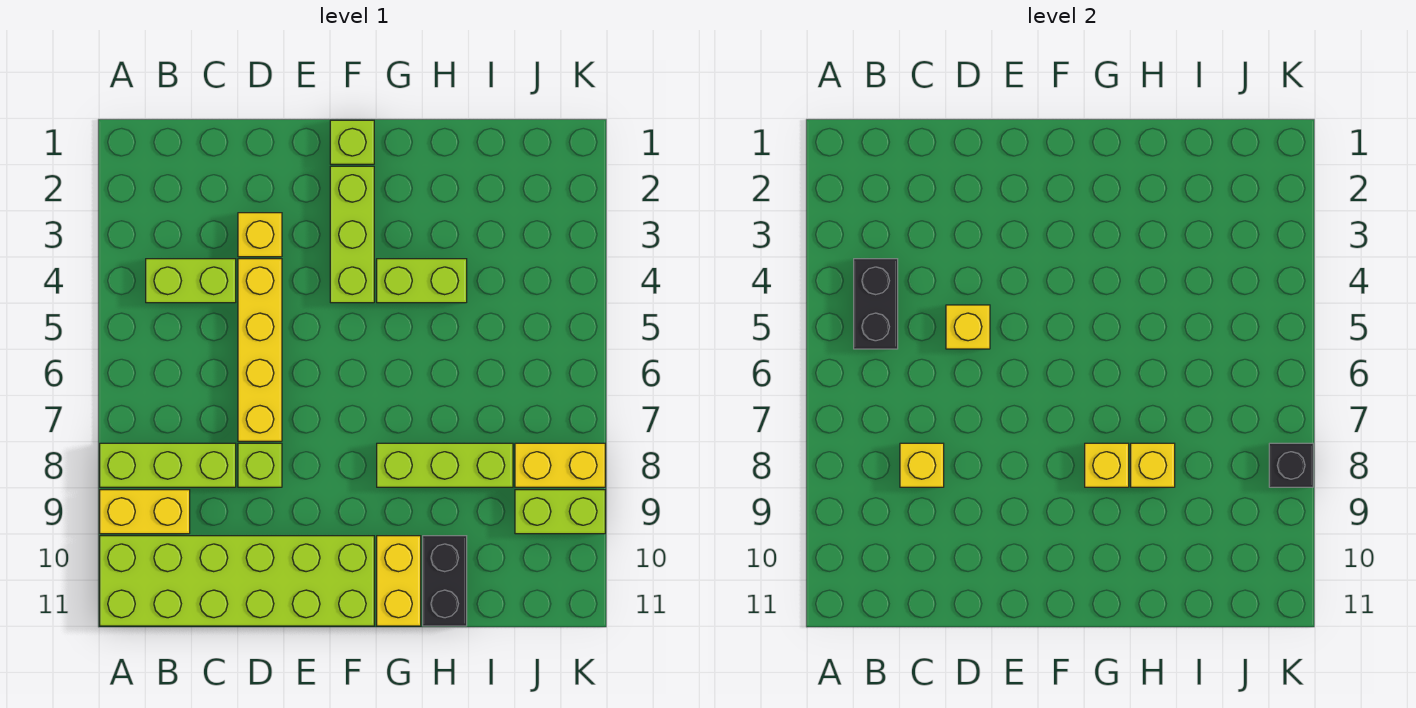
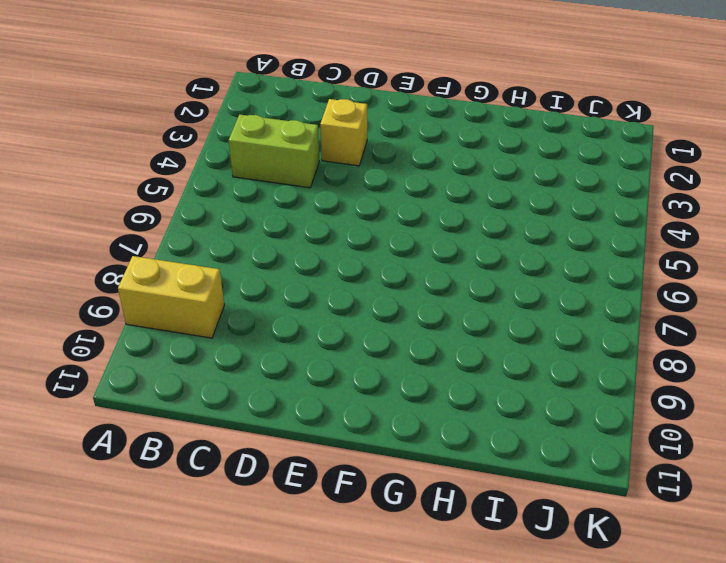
none -> lime brick A8:C8 level 1
none -> lime brick A10:F11 level 1
none -> yellow brick D4:D7 level 1

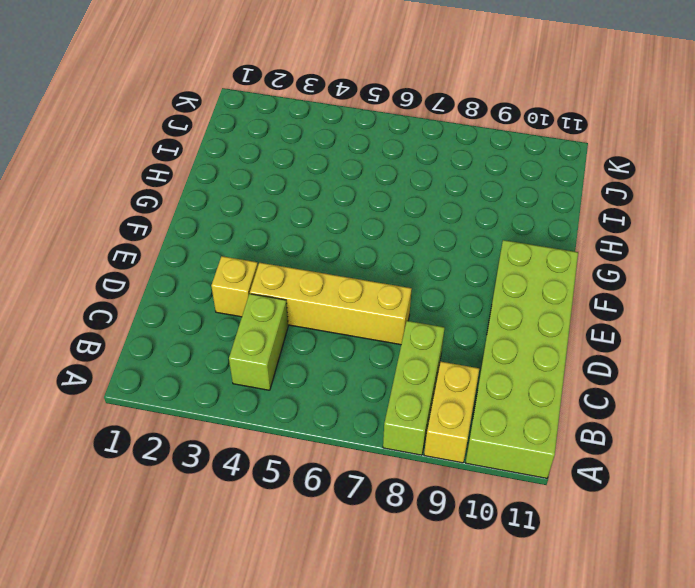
none -> lime brick D8 level 1
none -> lime brick F1 level 1
none -> lime brick F2:F4 level 1

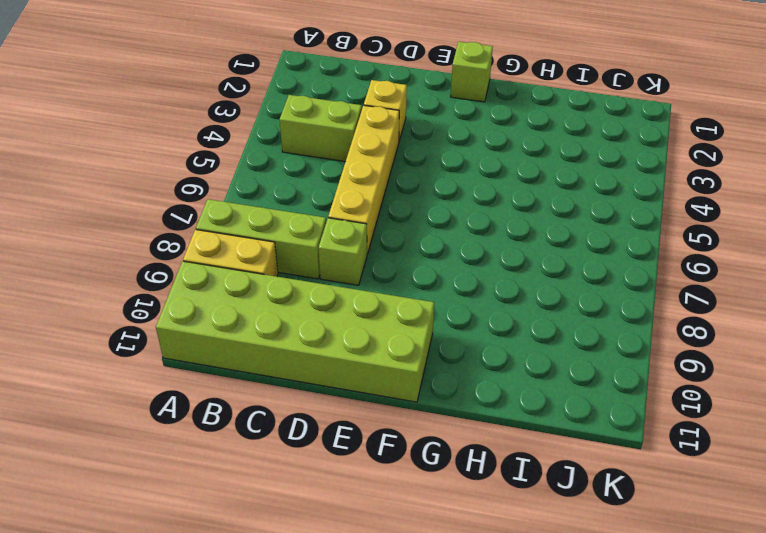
none -> lime brick F2:F4 level 1
none -> lime brick G4:H4 level 1
none -> lime brick G8:I8 level 1

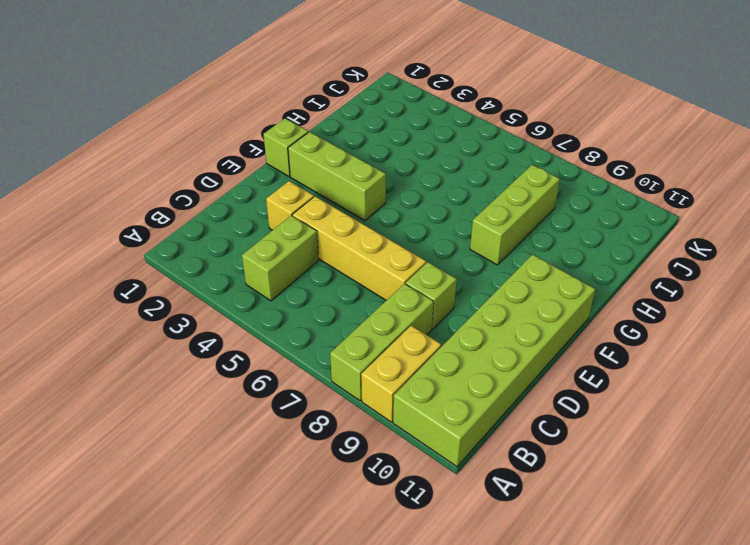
none -> lime brick G4:H4 level 1
none -> yellow brick G10:G11 level 1
none -> black brick H10:H11 level 1

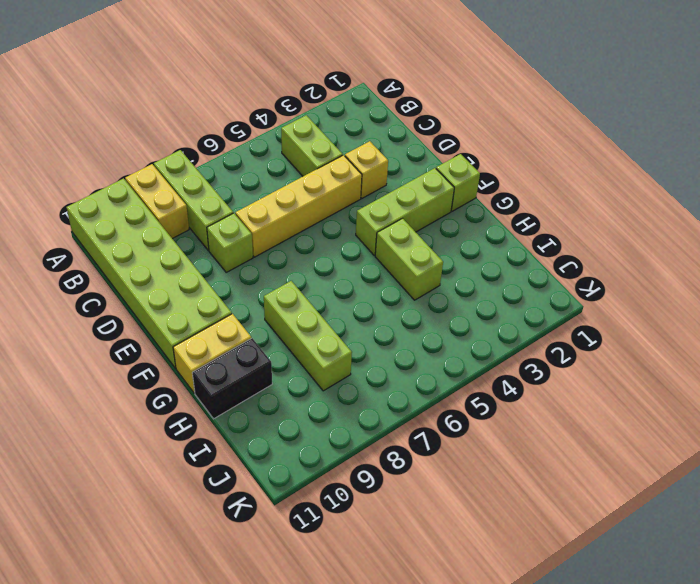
none -> yellow brick J8:K8 level 1
none -> lime brick J9:K9 level 1
none -> black brick B4:B5 level 2

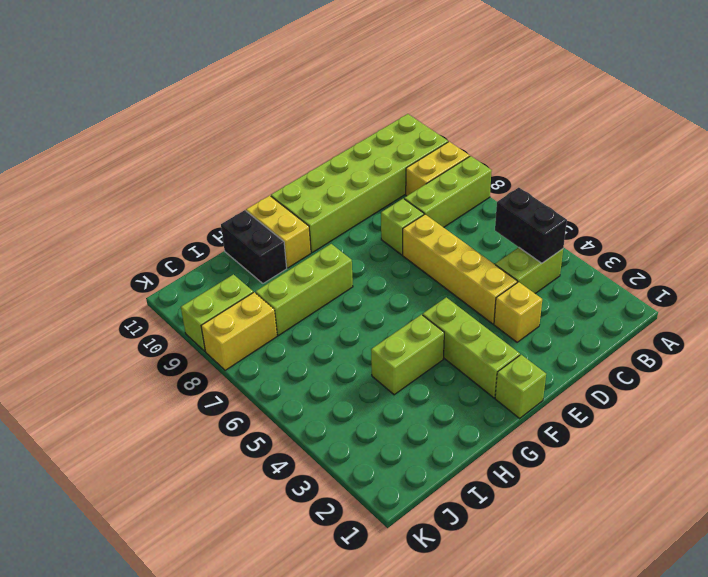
none -> yellow brick C8 level 2
none -> yellow brick D5 level 2
none -> yellow brick G8 level 2

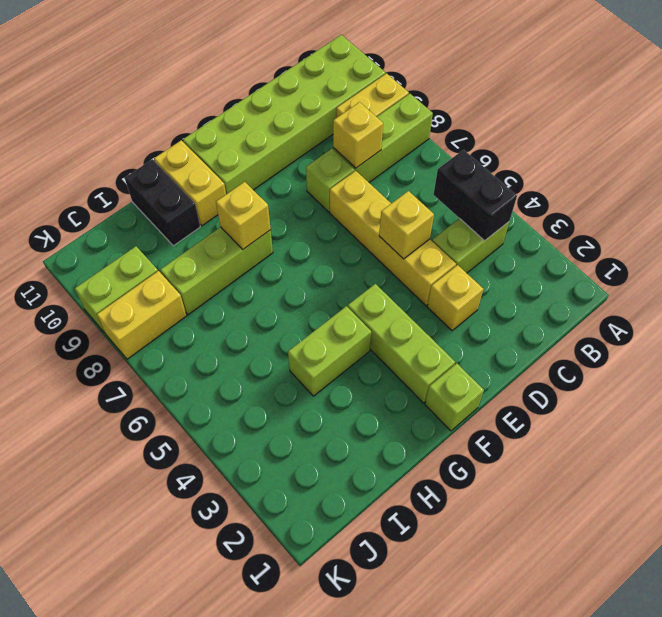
none -> yellow brick H8 level 2
none -> black brick K8 level 2

